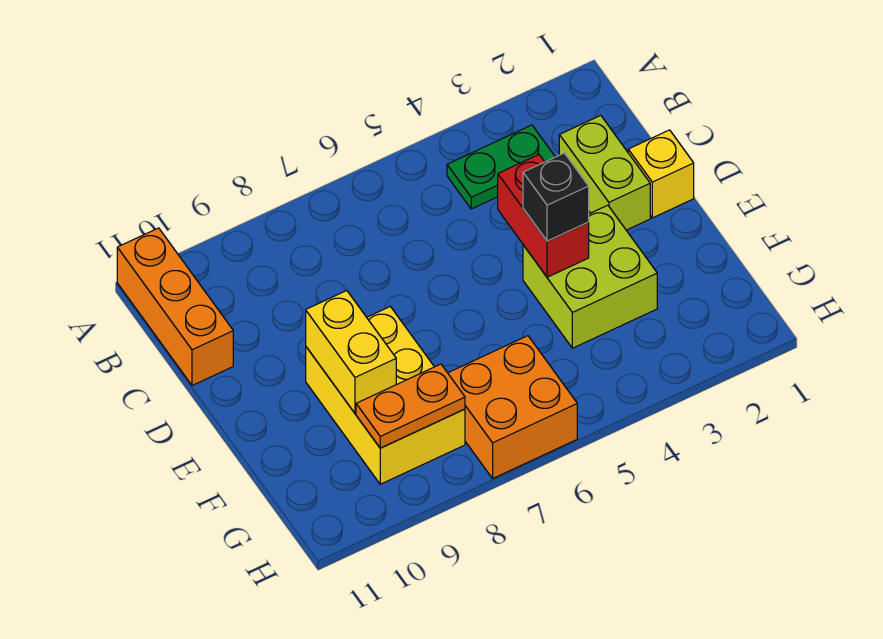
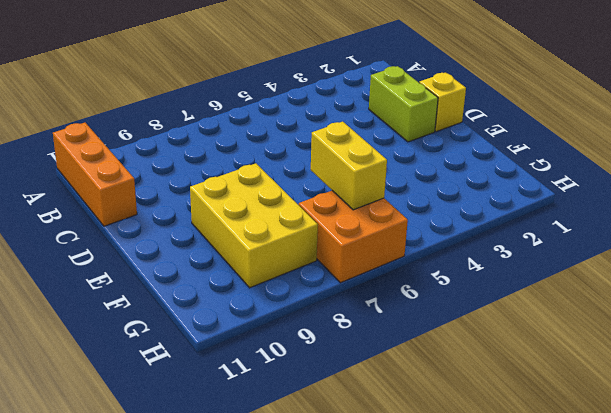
yellow brick F6:G6 level 2 -> yellow brick E9:F9 level 2
none -> green plate B3:B4 level 1
none -> lime brick E3:F4 level 1

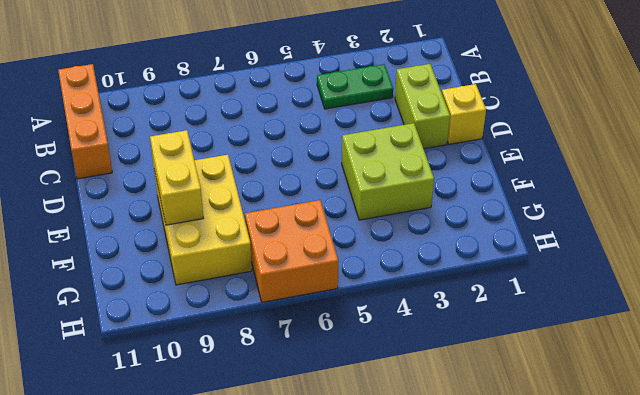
none -> red brick D4:E4 level 2
none -> orange plate G8:G9 level 2

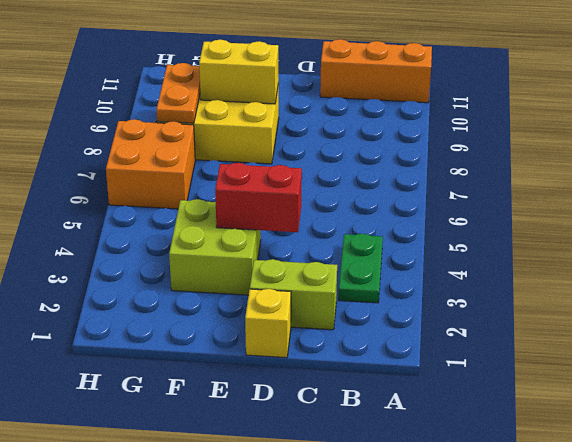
none -> black brick E4 level 3

